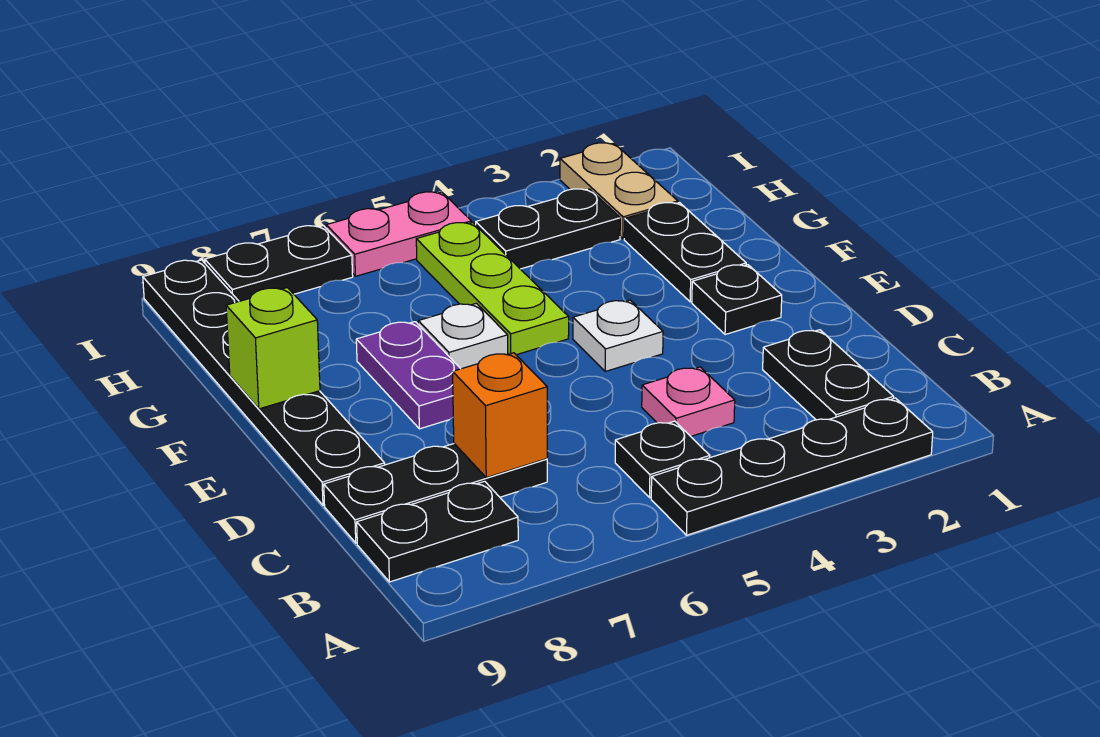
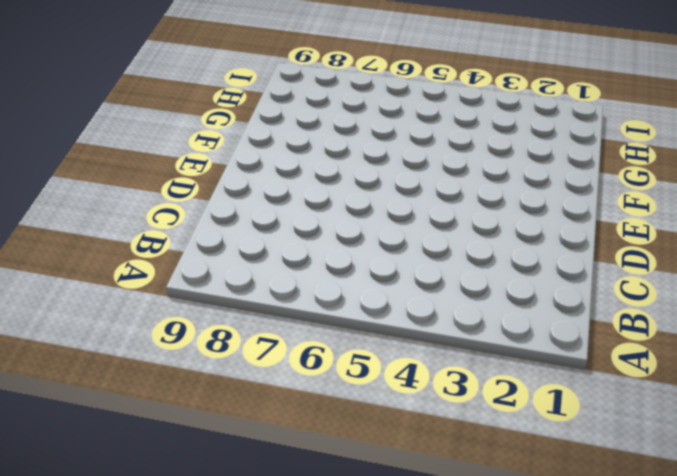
none -> black plate A2:A5 level 1
none -> black plate B2:C2 level 1
none -> black plate B5 level 1

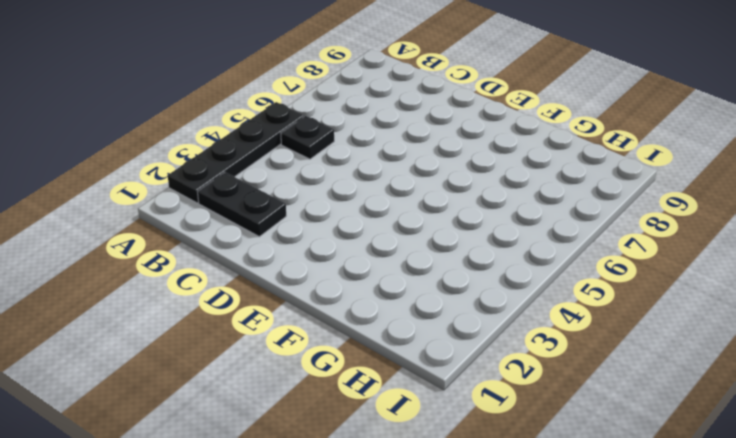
none -> black plate B8:B9 level 1
none -> pink plate C4 level 1
none -> black plate C7:C9 level 1

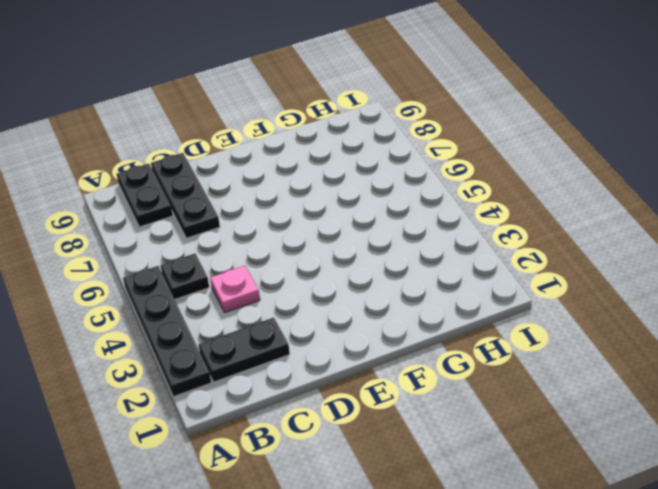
none -> black plate D9:I9 level 1
none -> black plate E2 level 1
none -> white plate E4 level 1

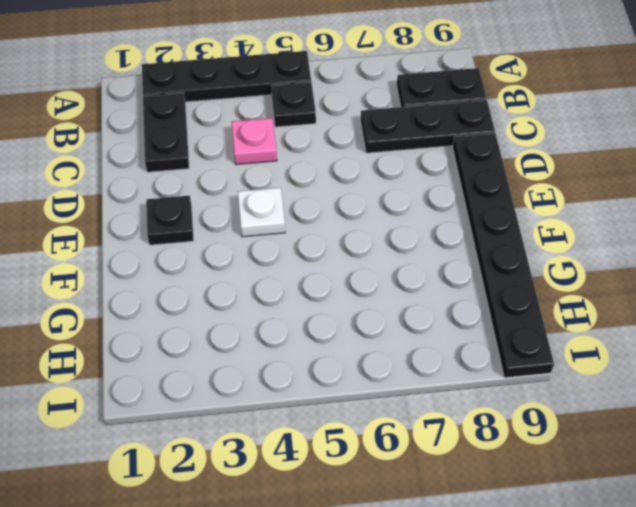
none -> purple plate E7:F7 level 1
none -> black plate F2:G2 level 1
none -> lime plate F5:H5 level 1

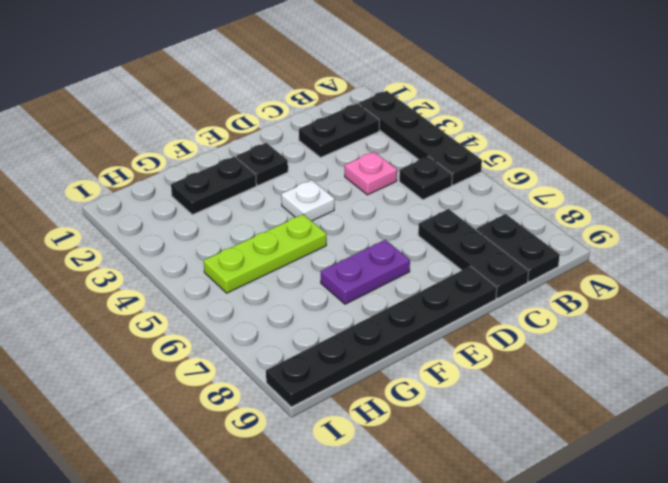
none -> white plate F6 level 1
none -> tan plate H2:I2 level 1
none -> black plate H3:H4 level 1

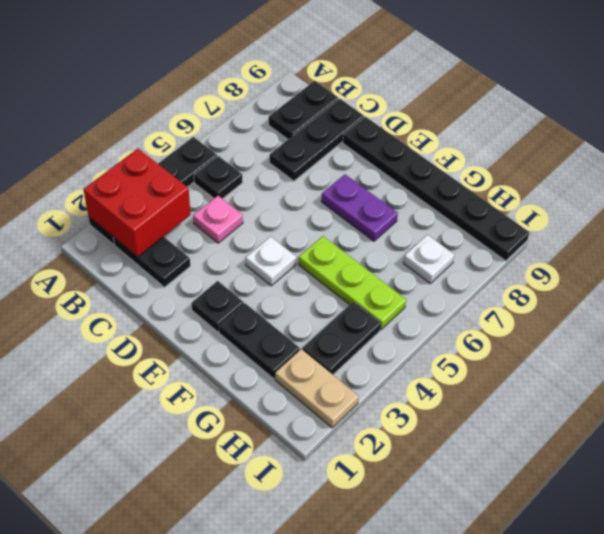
red brick A2:B3 level 2 -> none
white plate H7 level 1 -> white plate F6 level 1
none -> pink plate I5:I6 level 1
none -> black plate I7:I8 level 1
none -> orange brick C7 level 2

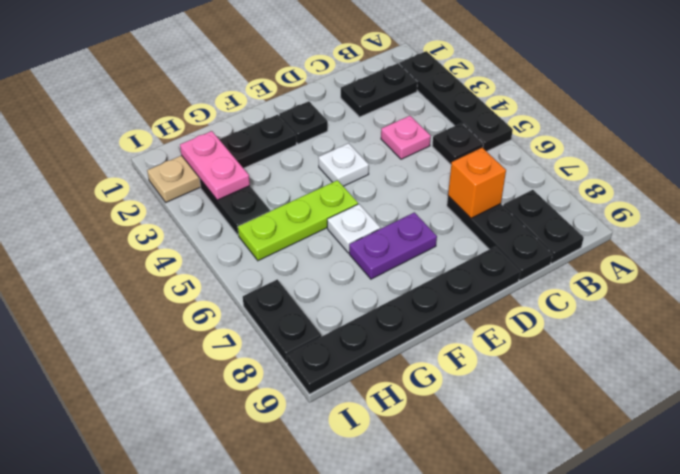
pink plate H2:H3 level 2 -> pink plate I5:I6 level 1
none -> lime brick F9 level 2

